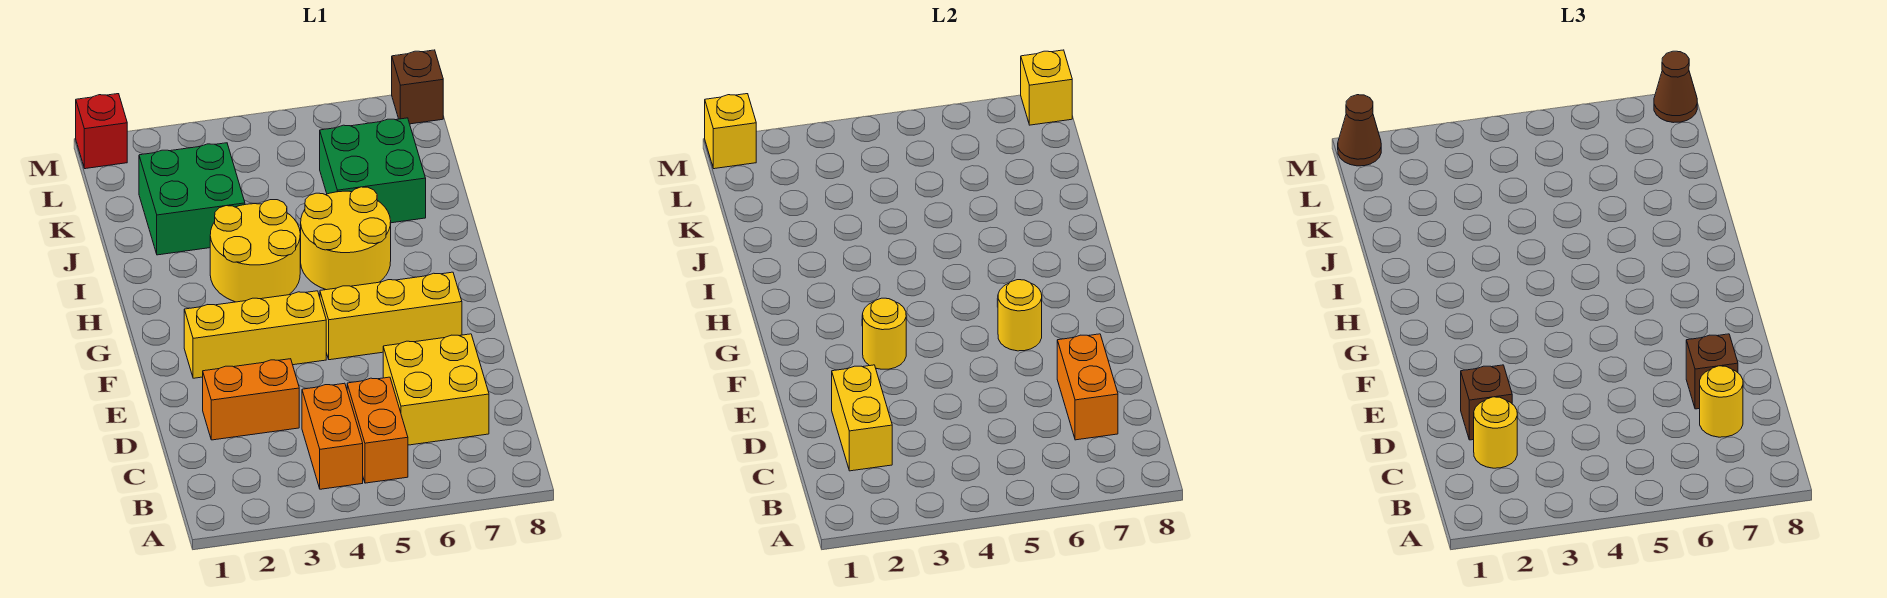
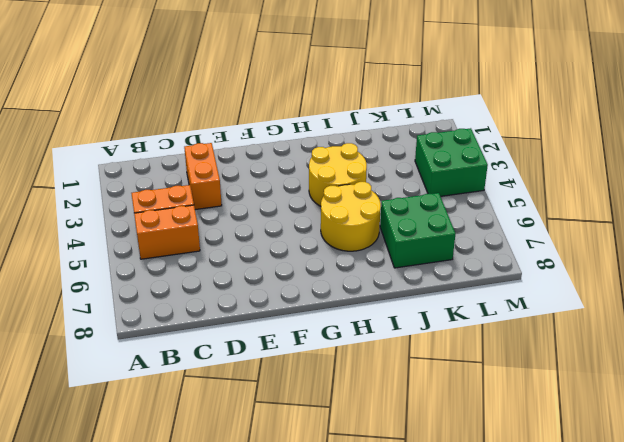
green brick L3:M4 level 1 -> green brick J2:K3 level 1
none -> yellow brick C6:D7 level 1
none -> yellow brick F2:F4 level 1
none -> yellow brick F5:F7 level 1

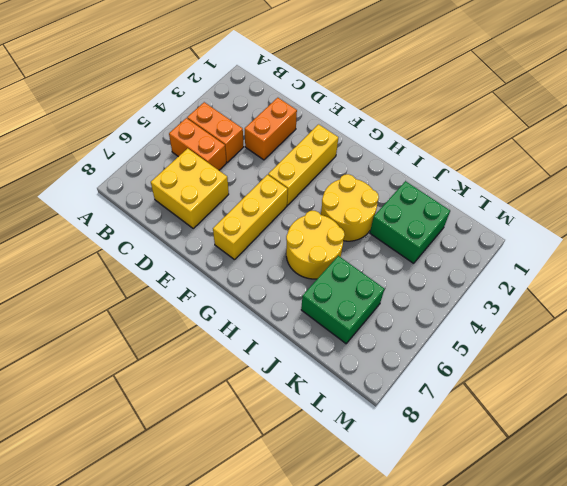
none -> red brick M1 level 1
none -> brown brick M8 level 1
none -> yellow brick C2:D2 level 2

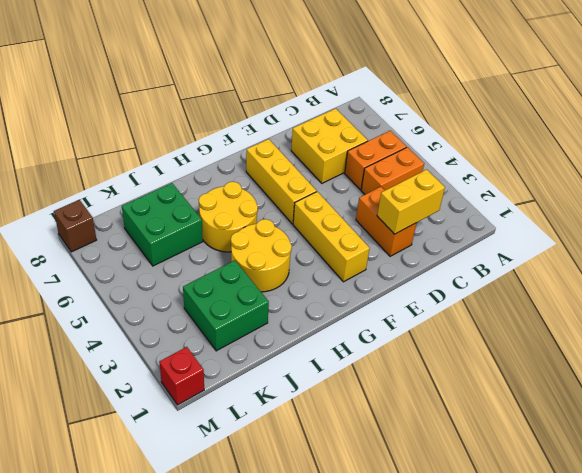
none -> orange brick C7:D7 level 2
none -> yellow round brick F3 level 2
none -> yellow round brick F6 level 2

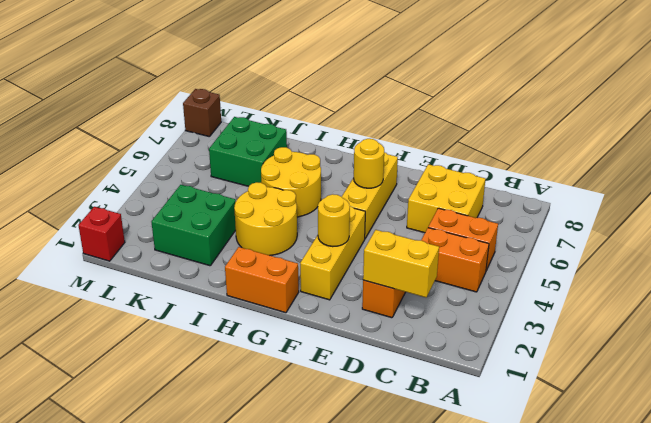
orange brick G1:H1 level 1 -> orange brick C7:D7 level 2
none -> yellow brick M1 level 2
none -> yellow brick M8 level 2
none -> yellow round brick C2 level 3

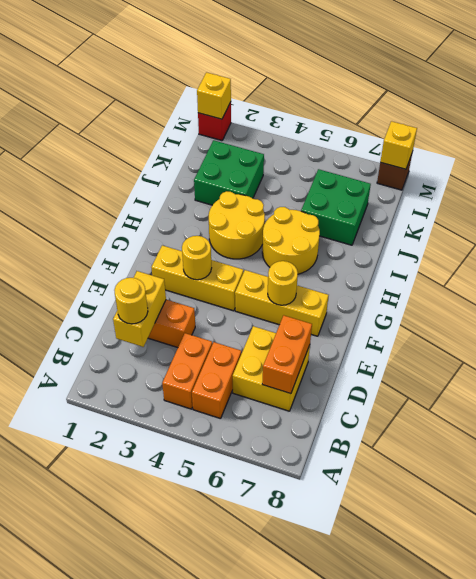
none -> yellow round brick C7 level 3
none -> brown brick D2 level 3
none -> brown brick D7 level 3

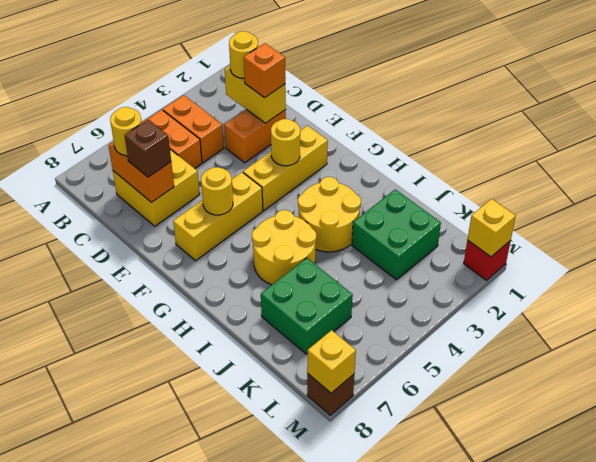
orange brick D2 level 3 -> brown brick D2 level 3
none -> brown cone M1 level 3
none -> brown cone M8 level 3

